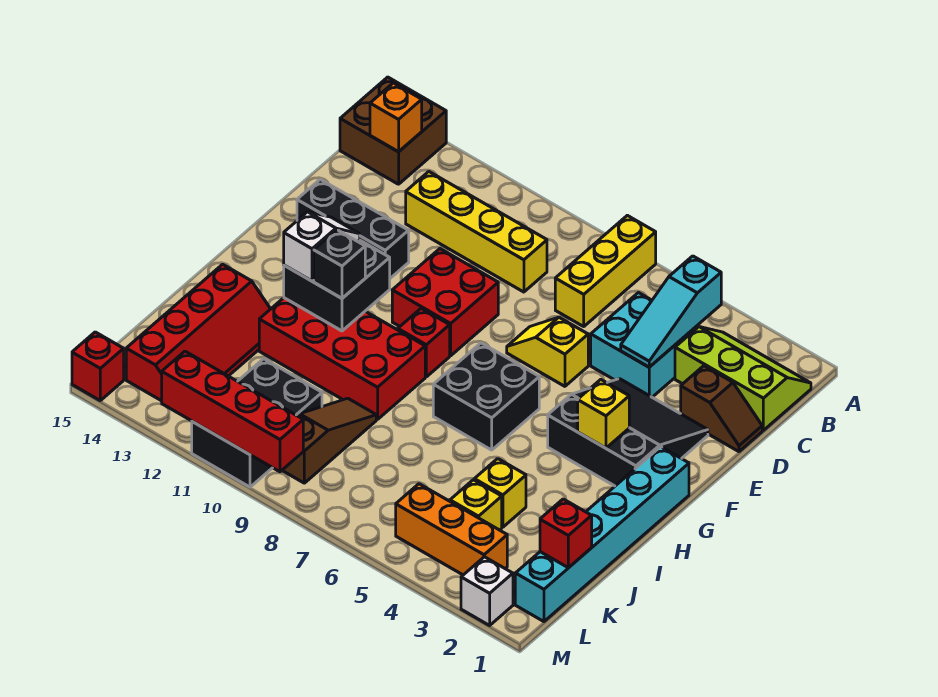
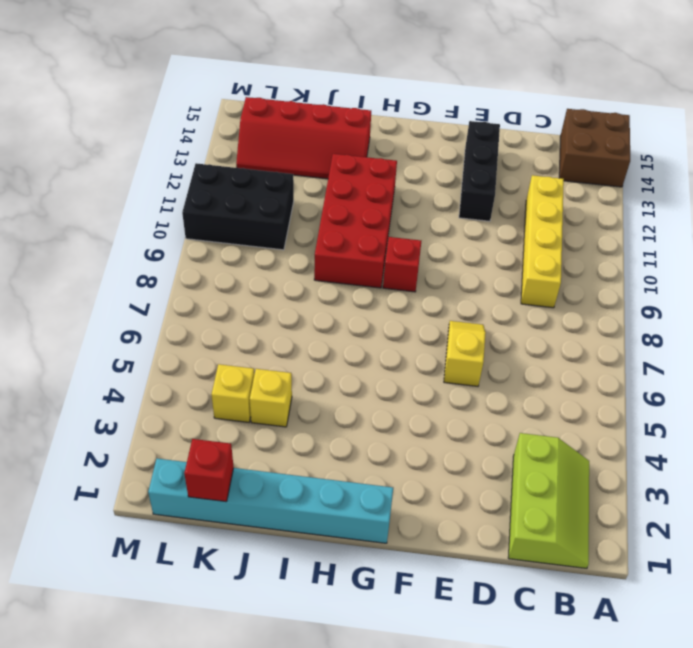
none -> yellow brick A7:C7 level 1
none -> cyan brick C4:D5 level 1
none -> brown slope D1:D2 level 1 top 2
none -> black slope E2:G4 level 1 top G

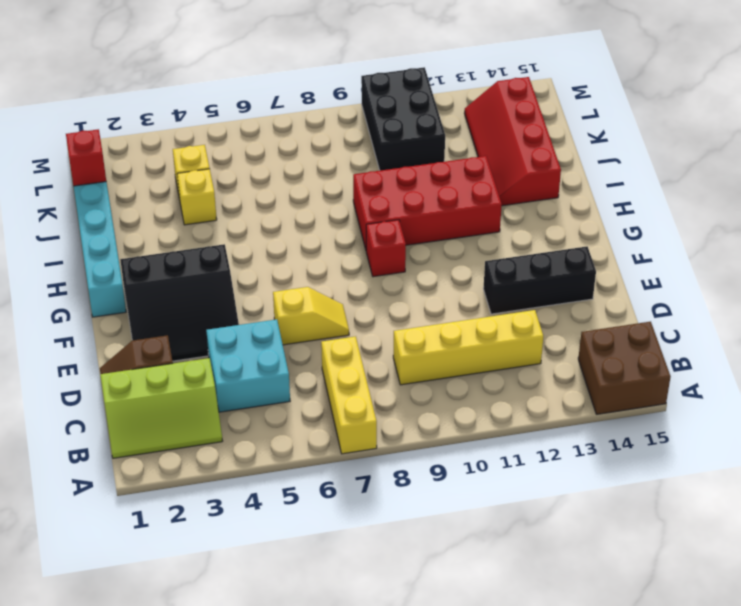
none -> red brick E9:F10 level 1
none -> black brick G6:H7 level 1
none -> brown slope J9:L9 level 1 top L
none -> orange brick L3:L5 level 1

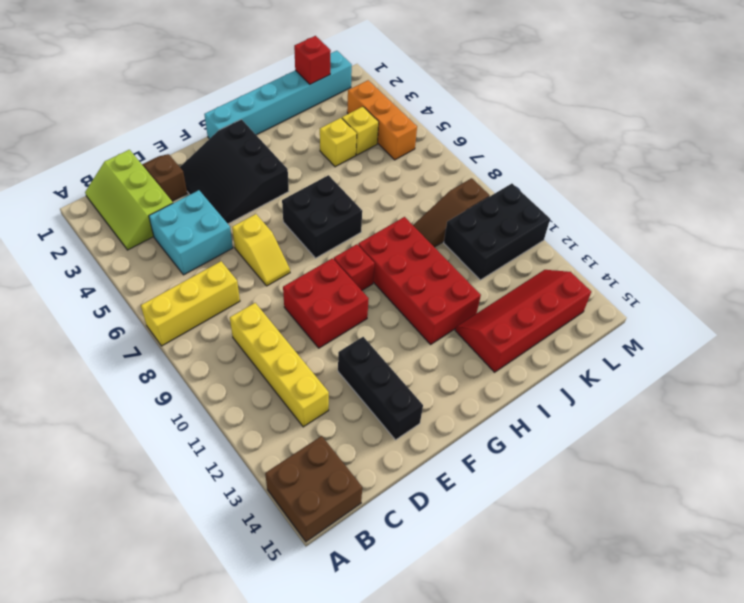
none -> white brick M2 level 1
none -> red brick M15 level 1
none -> cyan slope B4:D4 level 2 top B
none -> orange brick B14 level 2

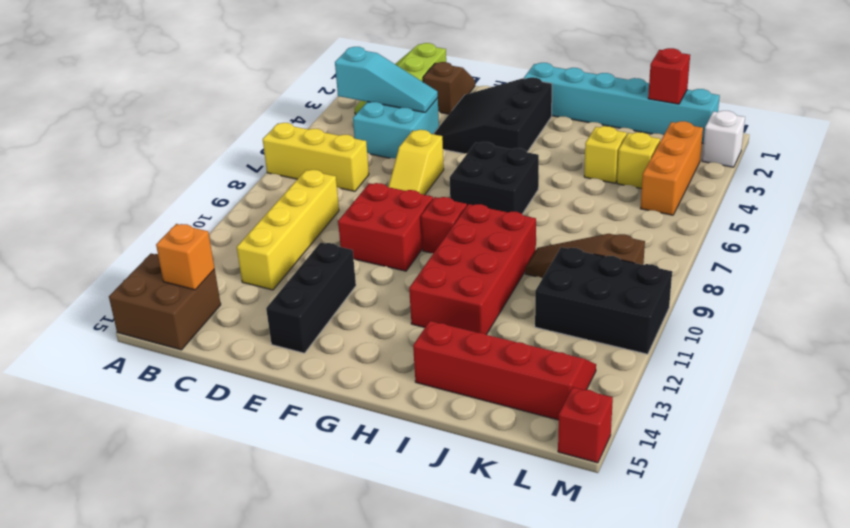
none -> yellow brick G3 level 2
none -> black brick G11:H12 level 2
none -> red brick M9:M12 level 2
none -> white slope G12:H12 level 3 top H

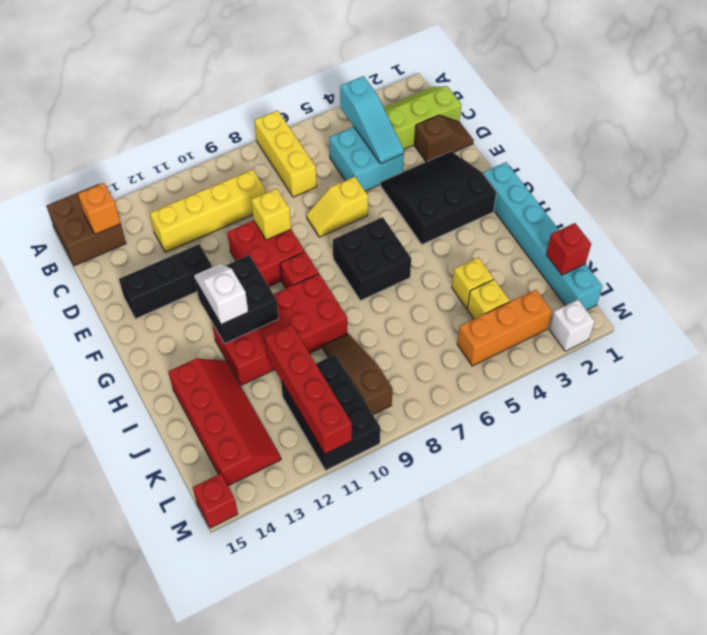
yellow brick E9 level 2 -> yellow brick G3 level 2
red brick J11:M11 level 2 -> red brick M9:M12 level 2
none -> black brick H11 level 3

